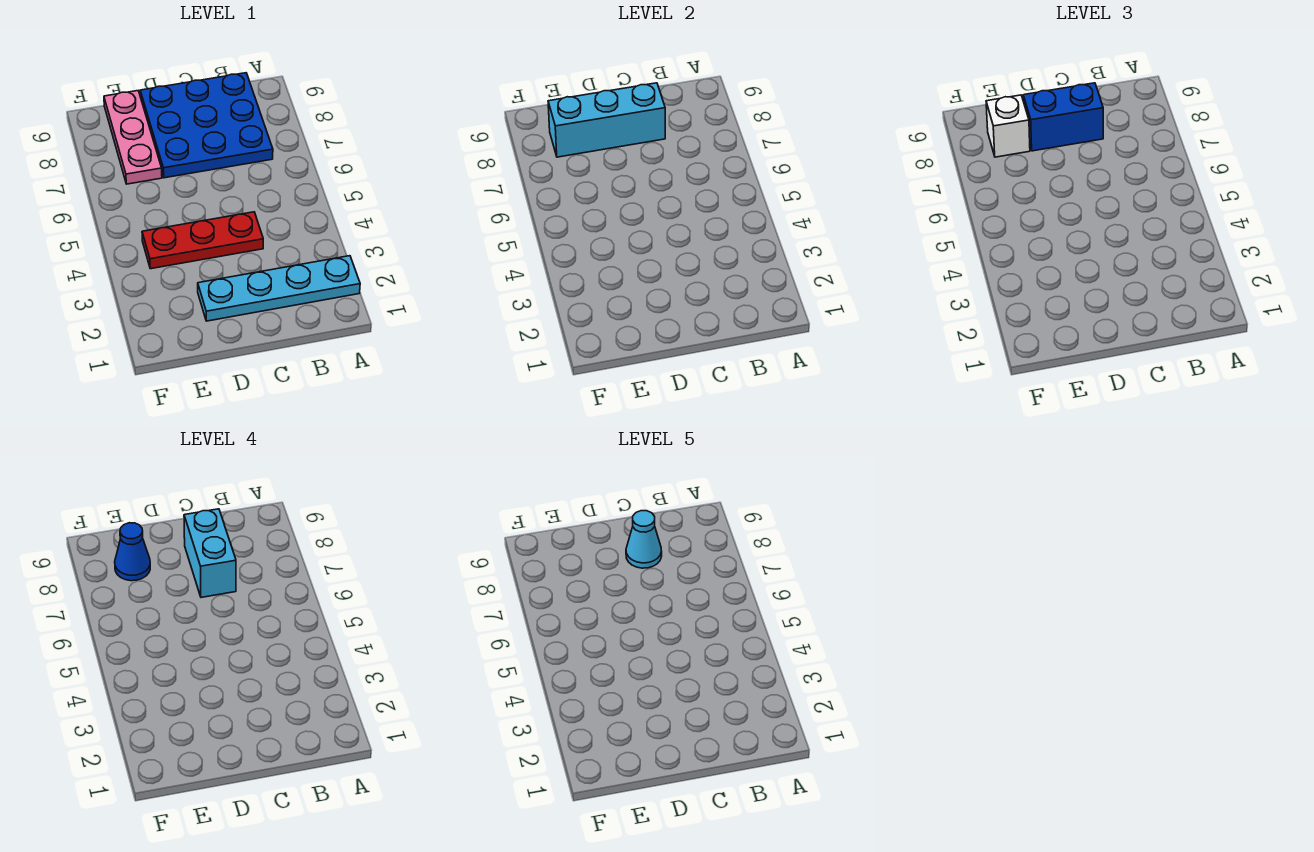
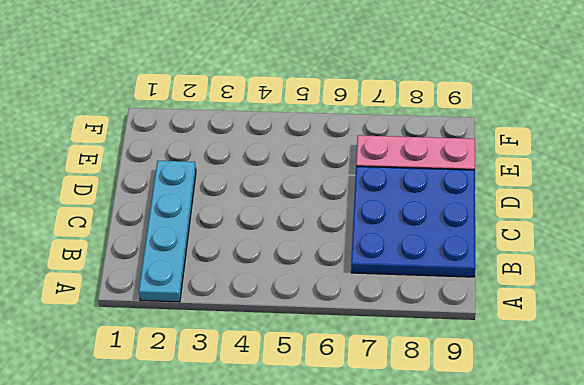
none -> red plate C4:E4 level 1
none -> cyan brick C8:E8 level 2

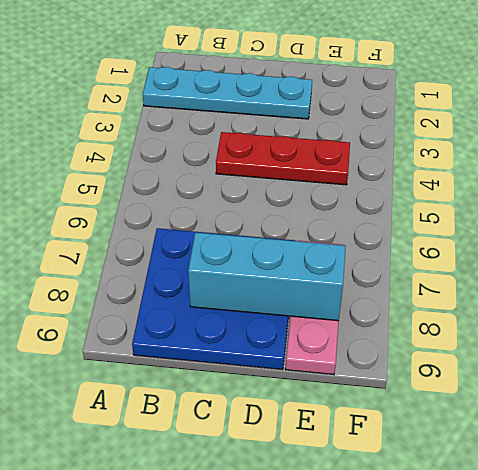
none -> blue brick C8:D8 level 3
none -> white brick E8 level 3

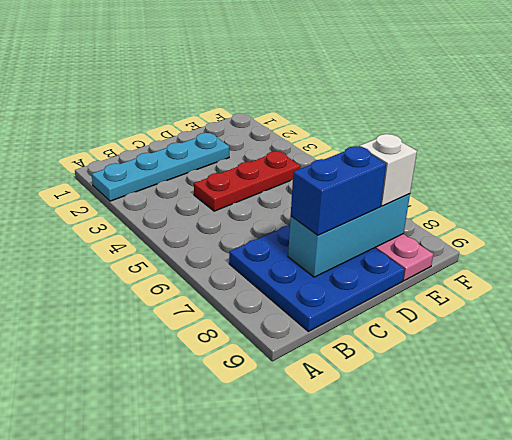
none -> cyan brick C7:C8 level 4
none -> blue cone E8 level 4

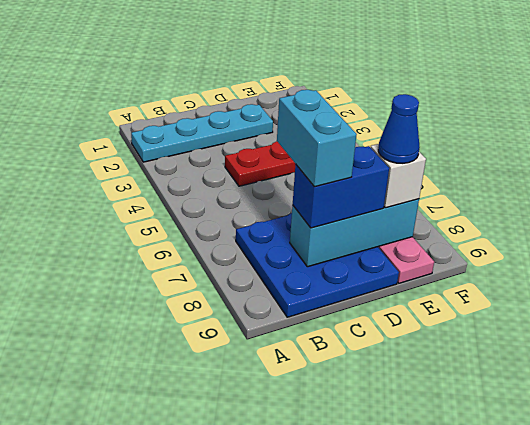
none -> cyan cone C8 level 5

